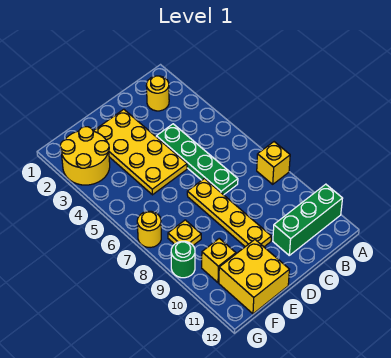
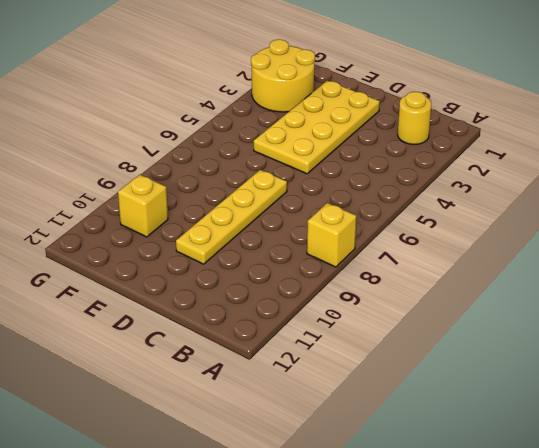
none -> green brick A11:C11 level 1
none -> green plate C4:C7 level 1
none -> yellow brick E11:F12 level 1

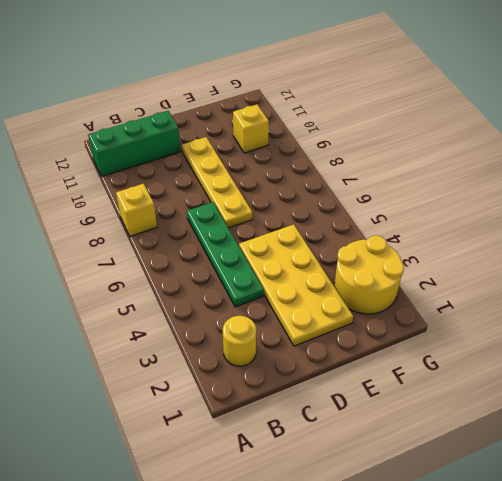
none -> yellow brick E11:F12 level 1
none -> yellow plate F8 level 1
none -> yellow round brick G7 level 1

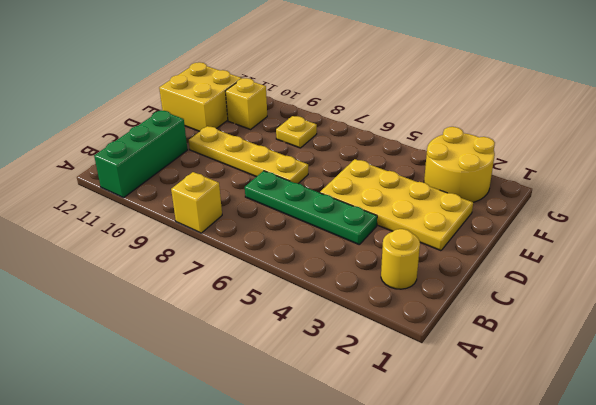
none -> yellow round brick G7 level 1
none -> green round brick G9 level 1

